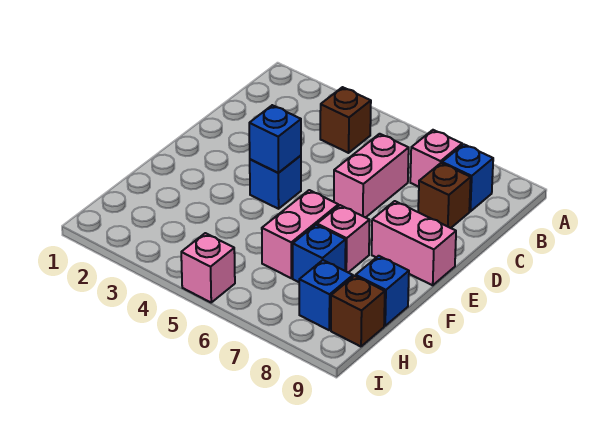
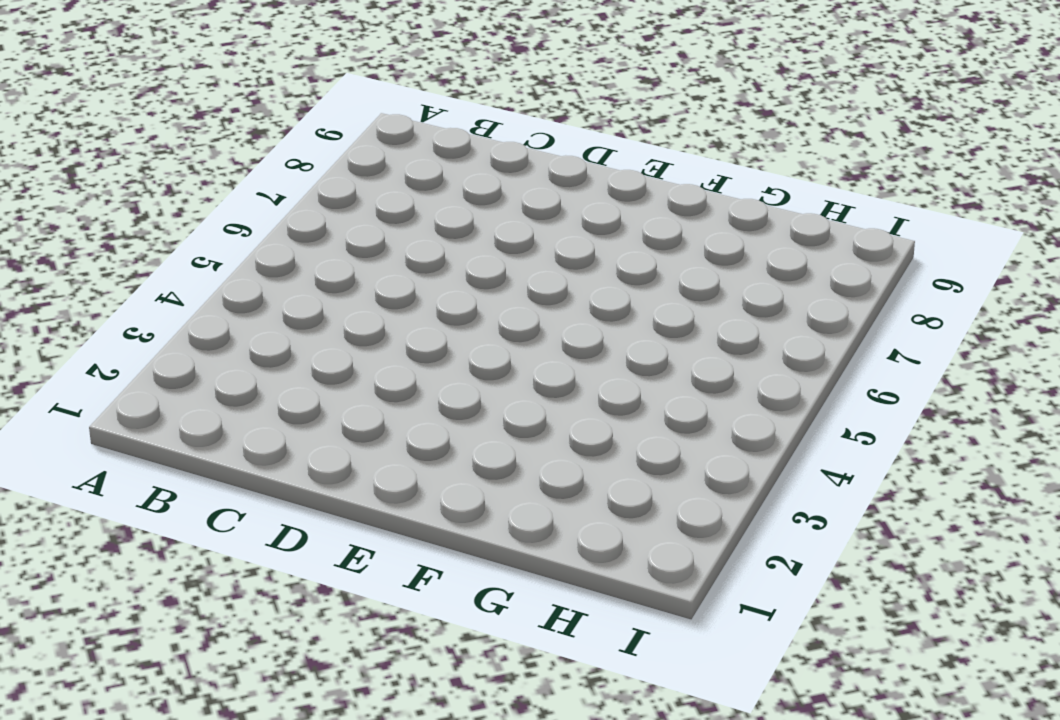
none -> brown brick B4 level 1
none -> pink brick B7 level 1
none -> blue brick B8 level 1

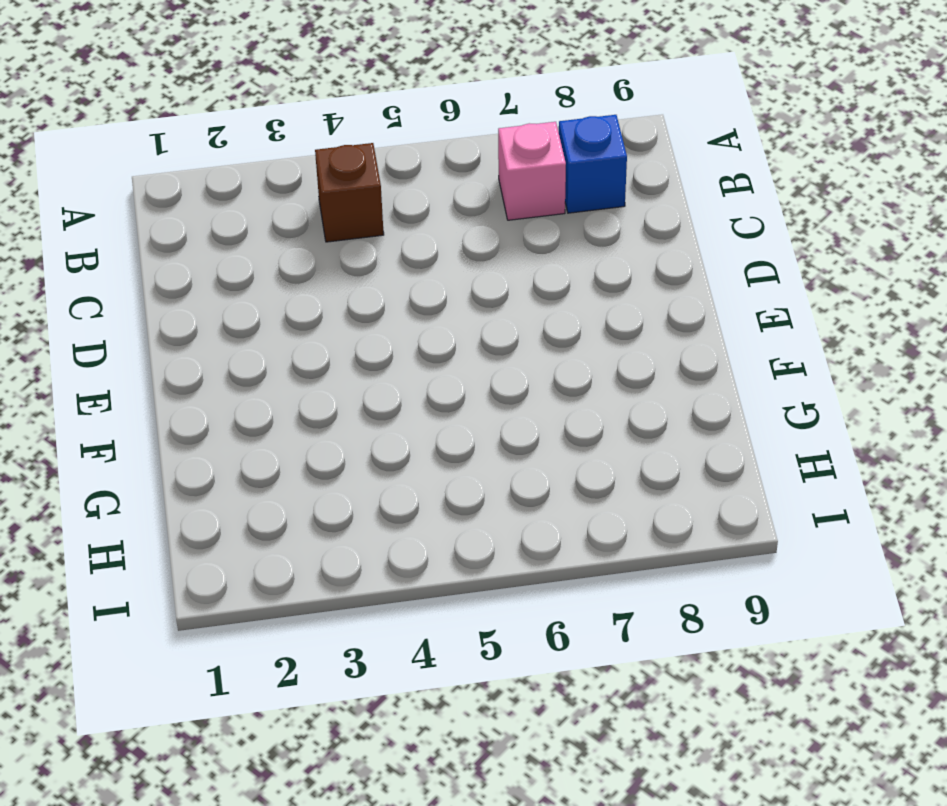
none -> pink brick C6:D6 level 1
none -> brown brick C8 level 1
none -> blue brick E4 level 1

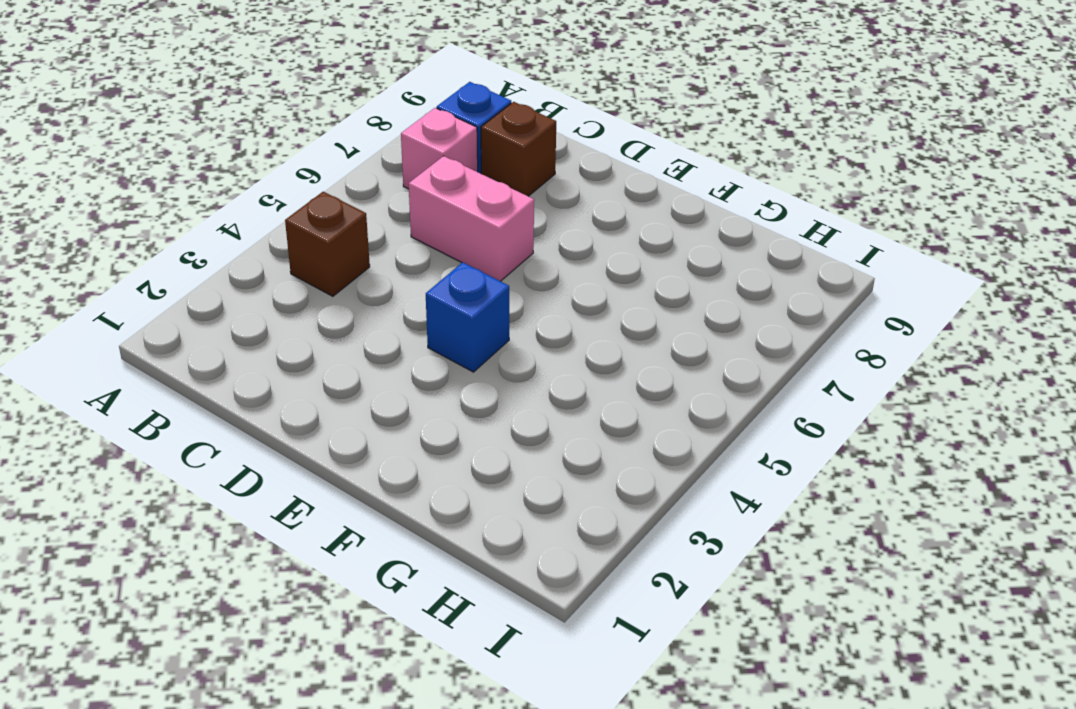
none -> pink brick E8:E9 level 1
none -> pink brick F6:G6 level 1
none -> pink brick F7 level 1

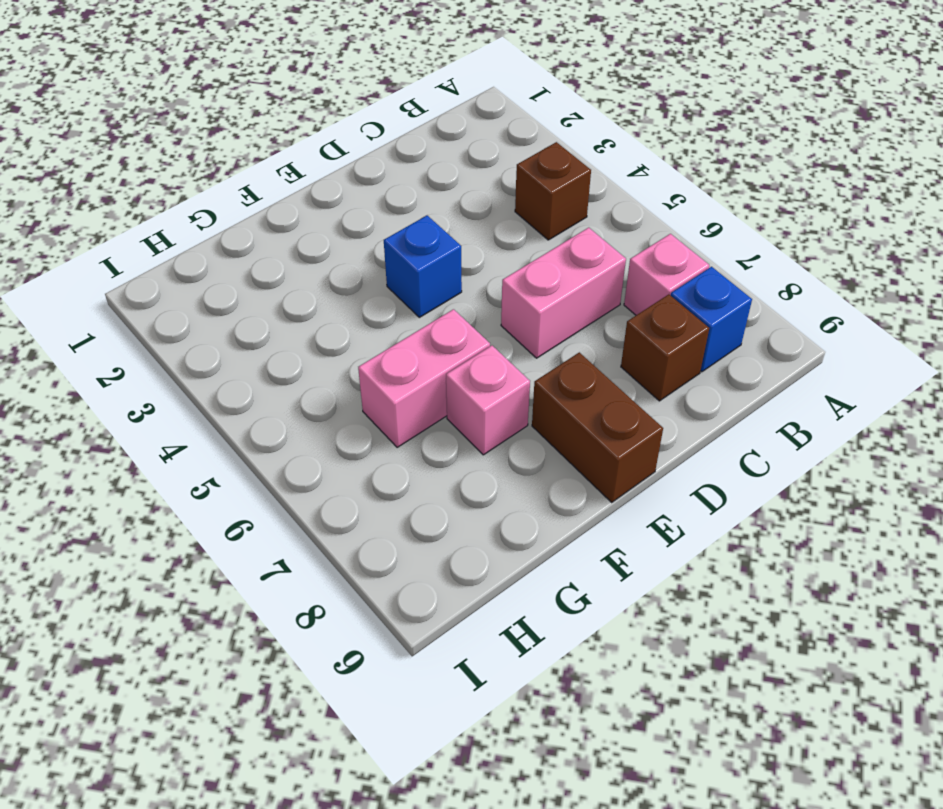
brown brick E8:E9 level 1 -> pink brick E8:E9 level 1
none -> blue brick G7 level 1
none -> blue brick G9 level 1
none -> blue brick H8 level 1

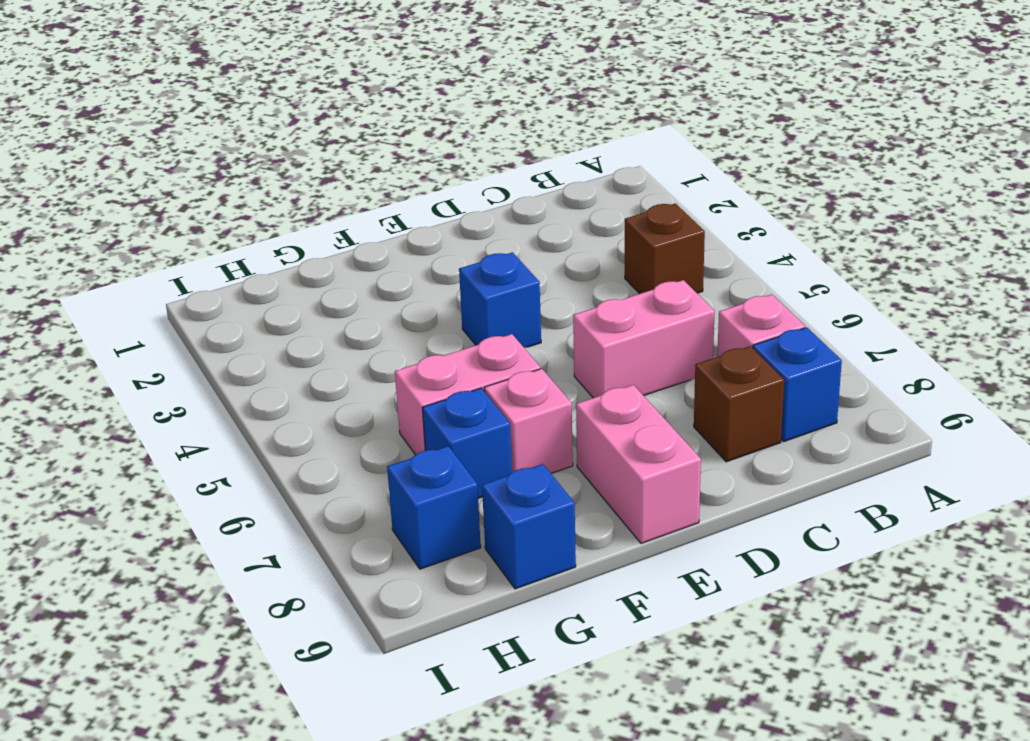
none -> brown brick H9 level 1
none -> pink brick I5 level 1
none -> blue brick E4 level 2

